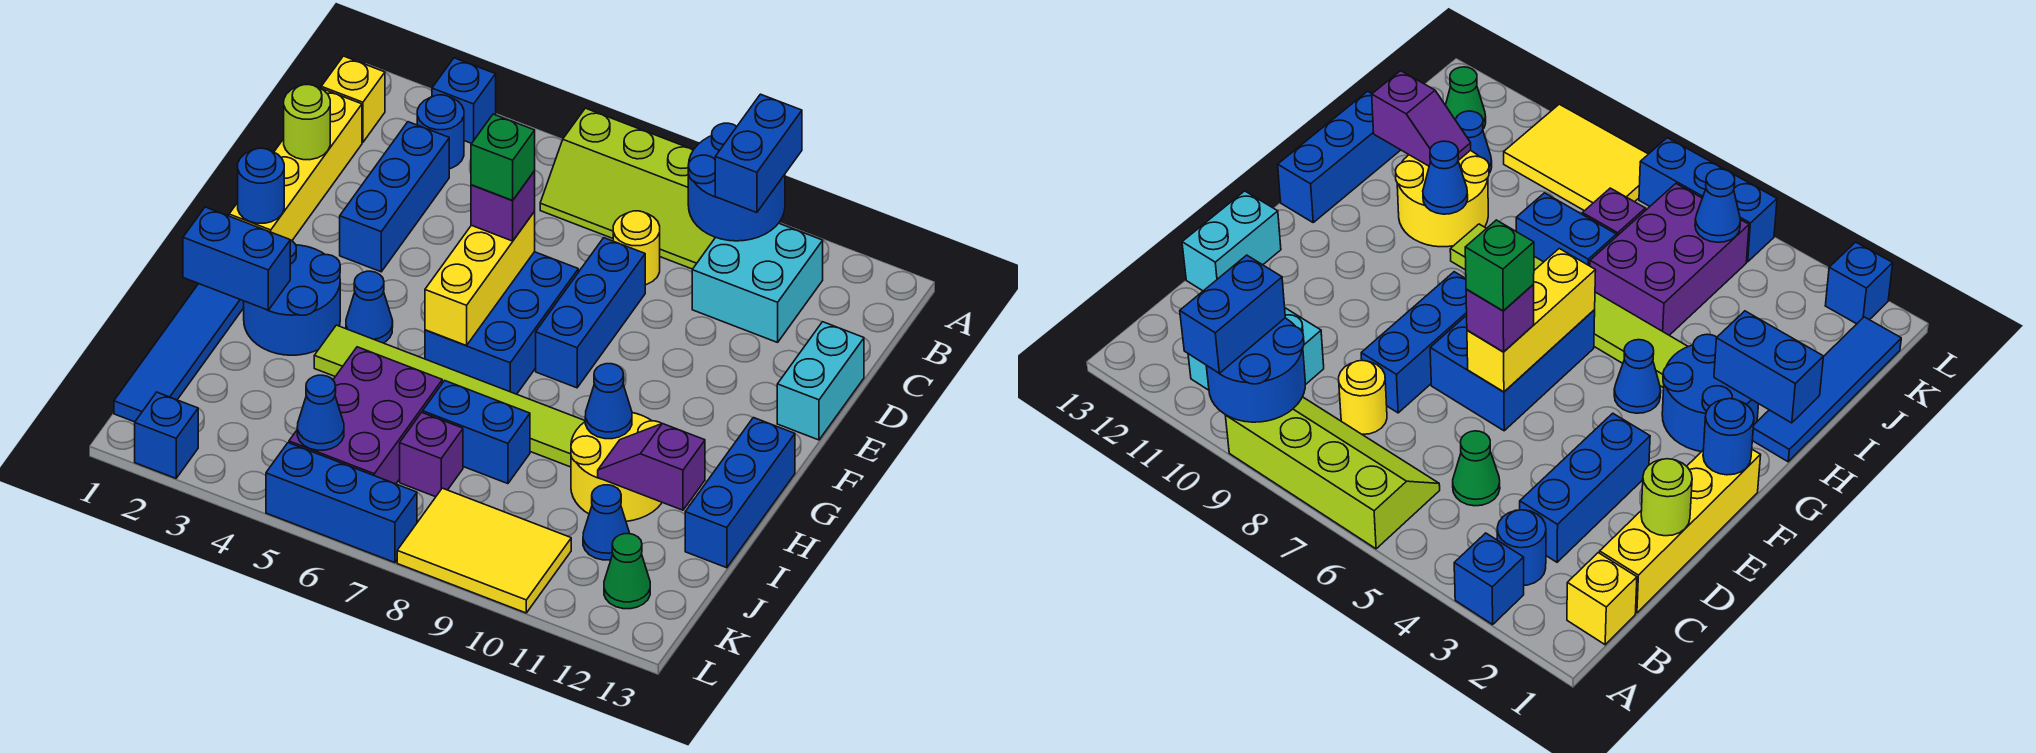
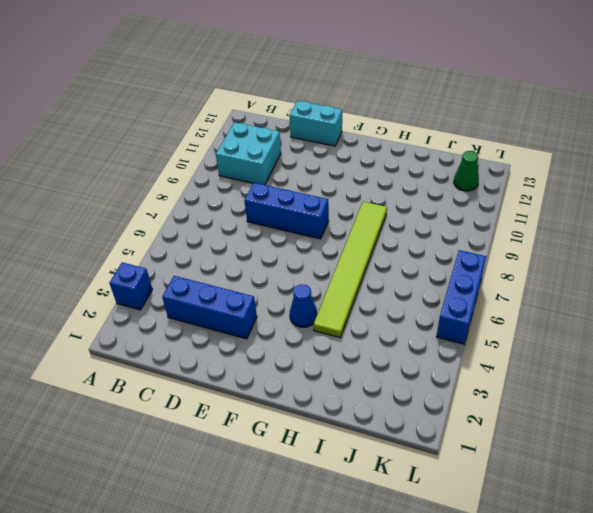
none -> lime slope A6:B9 level 1 top A
none -> yellow brick B1 level 1
none -> blue round brick B3 level 1
none -> yellow brick C1:F1 level 1

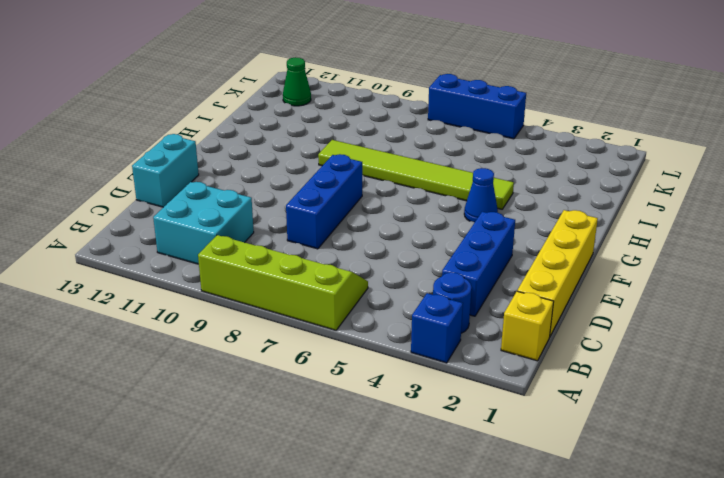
none -> green cone C5 level 1
none -> yellow round brick C8 level 1
none -> blue brick E6:G7 level 1
none -> blue round brick G2:H3 level 1

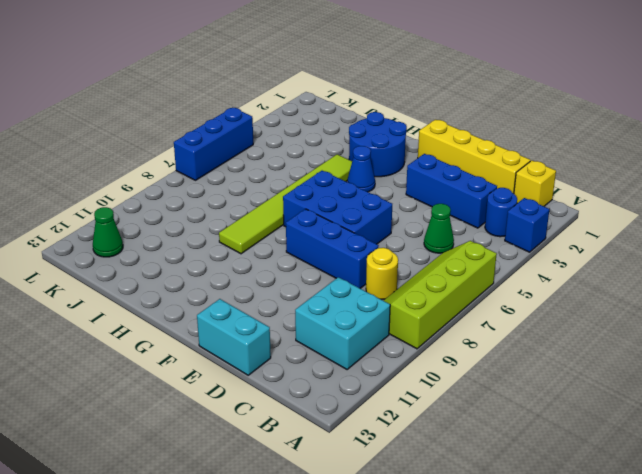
none -> blue brick G13:I13 level 1
none -> blue tile H1:K1 level 1
none -> yellow round brick H10:I11 level 1
none -> purple brick I5:K6 level 1

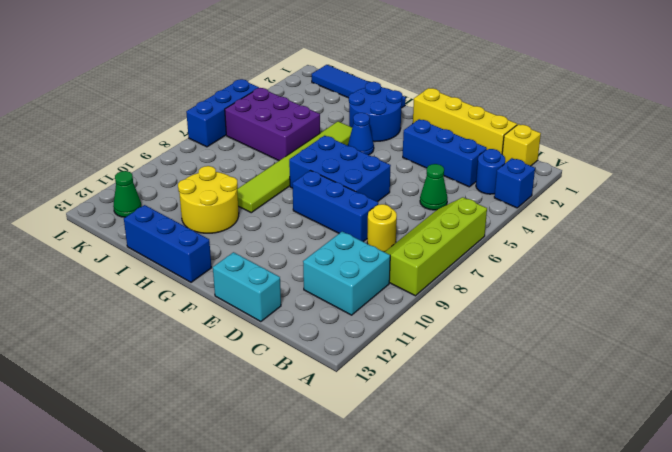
none -> blue brick I7:I8 level 1
none -> purple brick J7 level 1
none -> blue cone J11 level 1
none -> yellow tile K8:L10 level 1

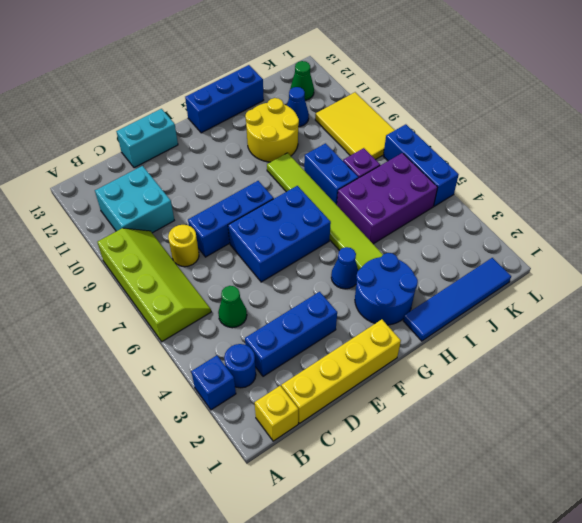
none -> blue brick L2 level 1
none -> blue round brick A9:B10 level 2
none -> lime round brick D1 level 2
none -> yellow brick E6:G6 level 2

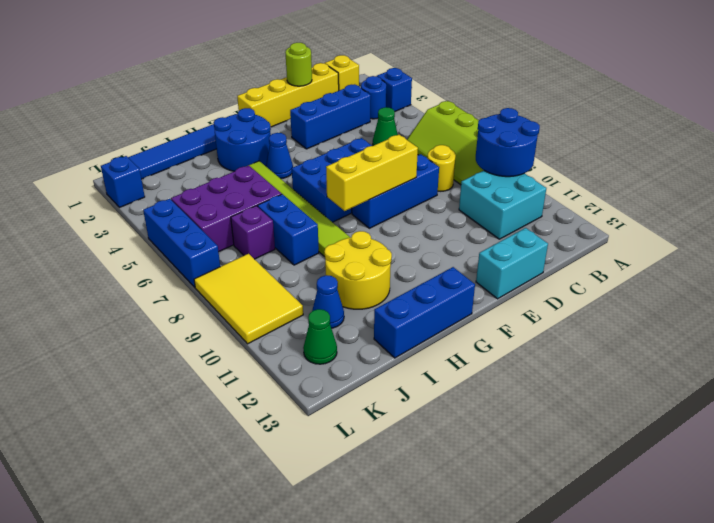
yellow brick E8:G8 level 2 -> yellow brick E6:G6 level 2
none -> blue round brick F1 level 2
none -> blue brick H1:H2 level 2
none -> blue cone H10 level 2
none -> purple slope I11:I12 level 2 top 12

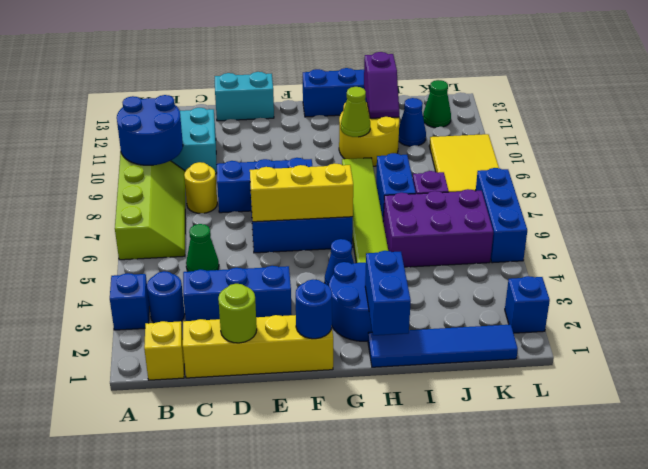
lime cone H10 level 2 -> blue cone H10 level 2
none -> blue cone K5 level 2
none -> blue brick A10:B10 level 3
none -> purple brick E6 level 3
none -> green brick E6 level 4

